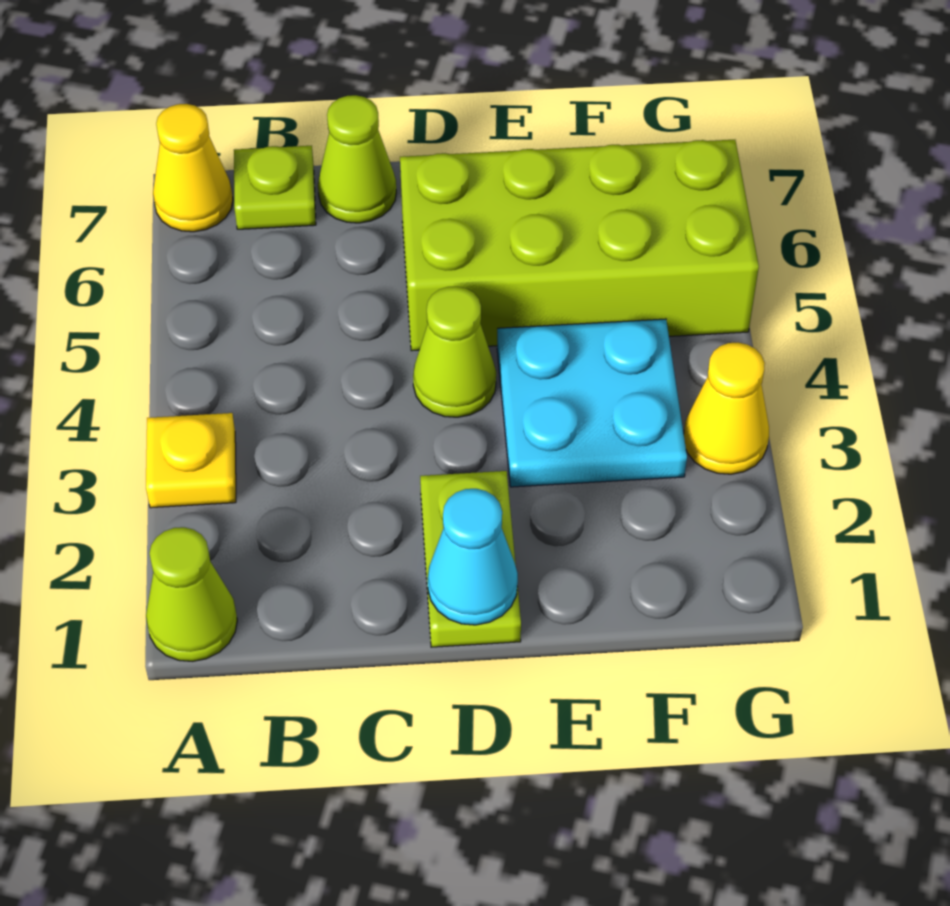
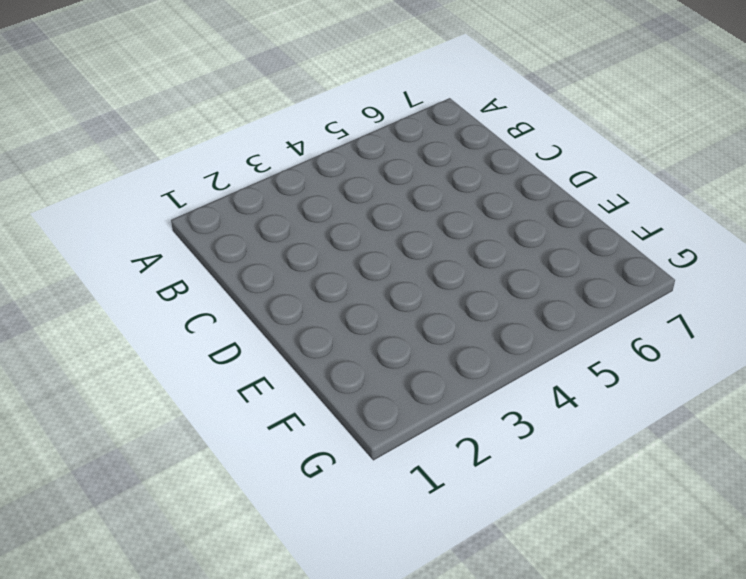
none -> lime cone A1 level 1
none -> yellow plate A3 level 1

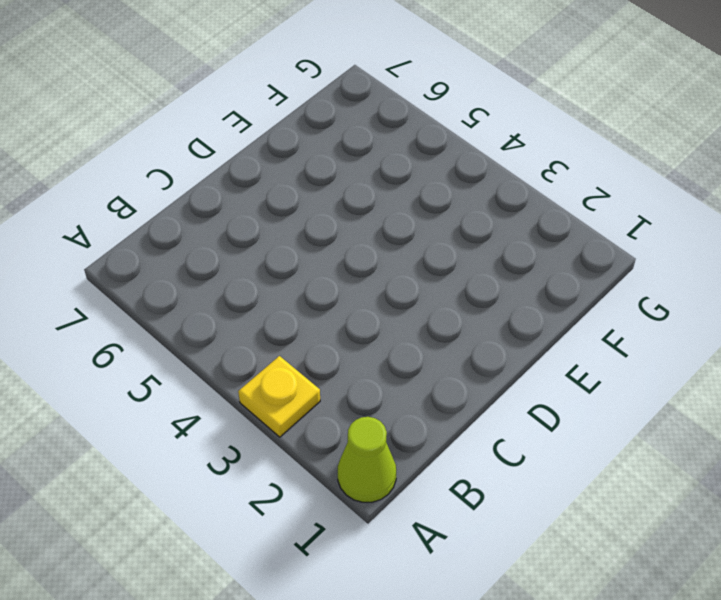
none -> yellow cone A7 level 1
none -> lime plate B7 level 1

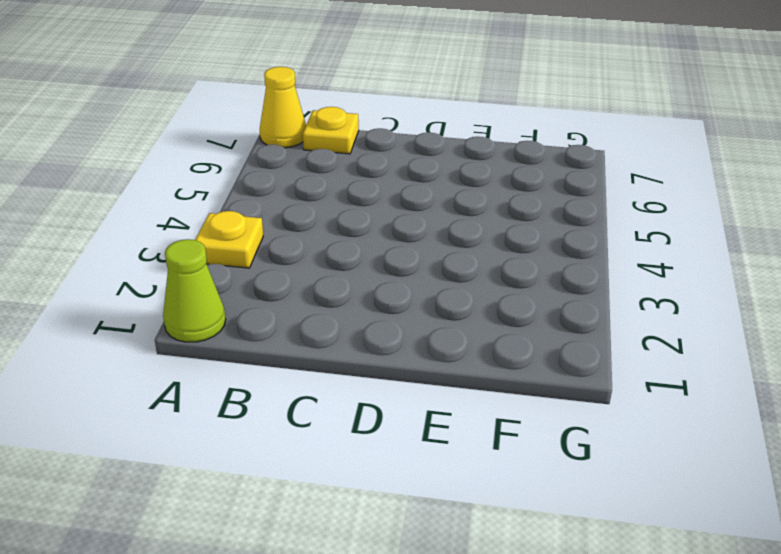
yellow plate B7 level 1 -> lime plate B7 level 1
none -> lime cone C7 level 1
none -> lime plate D1:D2 level 1

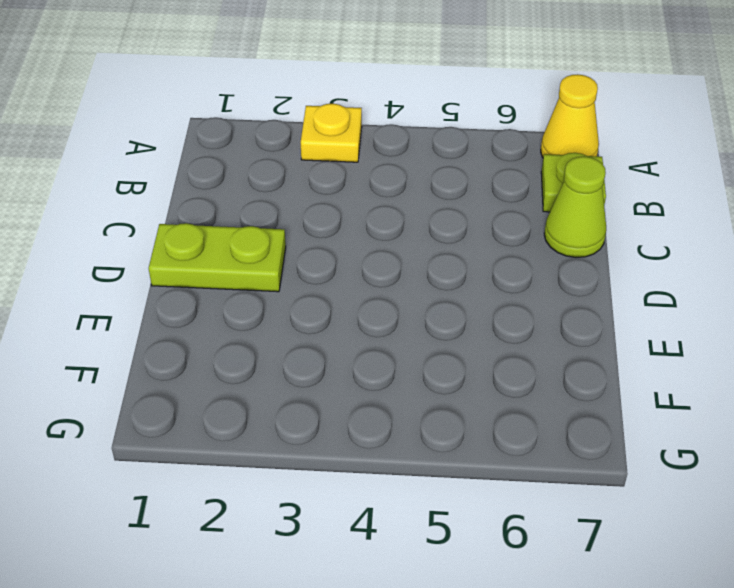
none -> lime cone A1 level 1
none -> lime cone D4 level 1

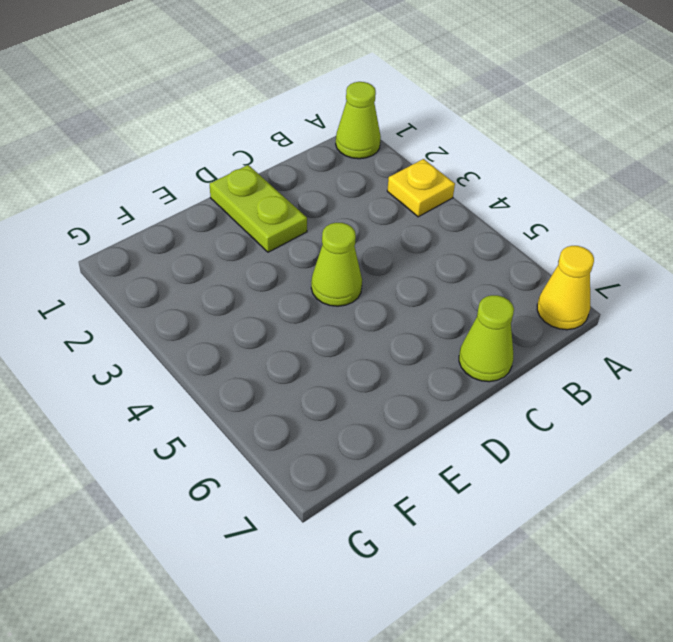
none -> lime plate B7 level 1
none -> lime brick D5:G6 level 1

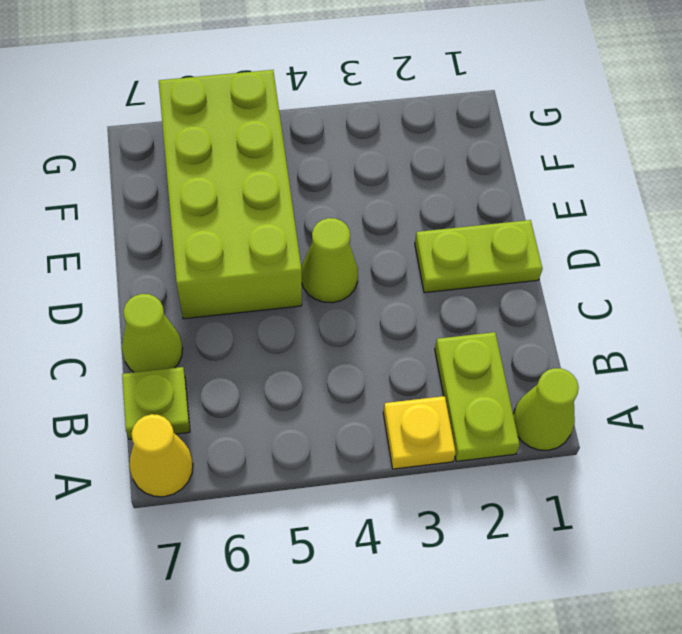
lime plate A2:B2 level 1 -> none
none -> cyan plate E3:F4 level 1
none -> yellow cone G3 level 1

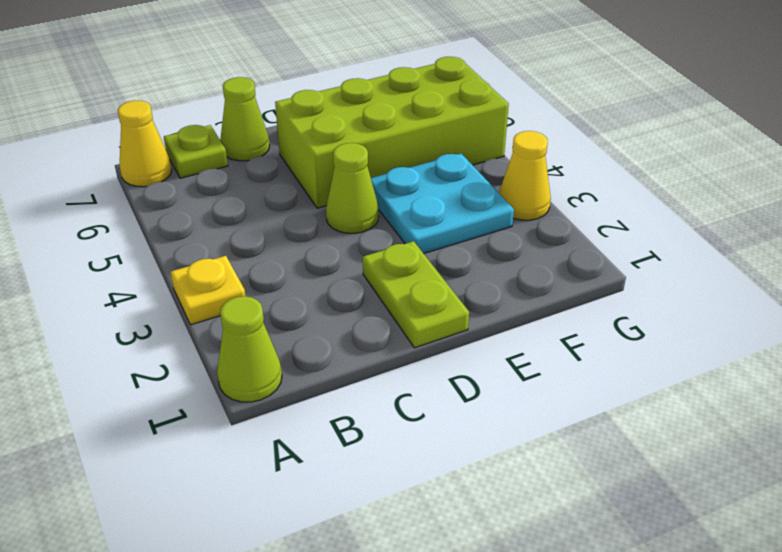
none -> cyan cone D1 level 2

